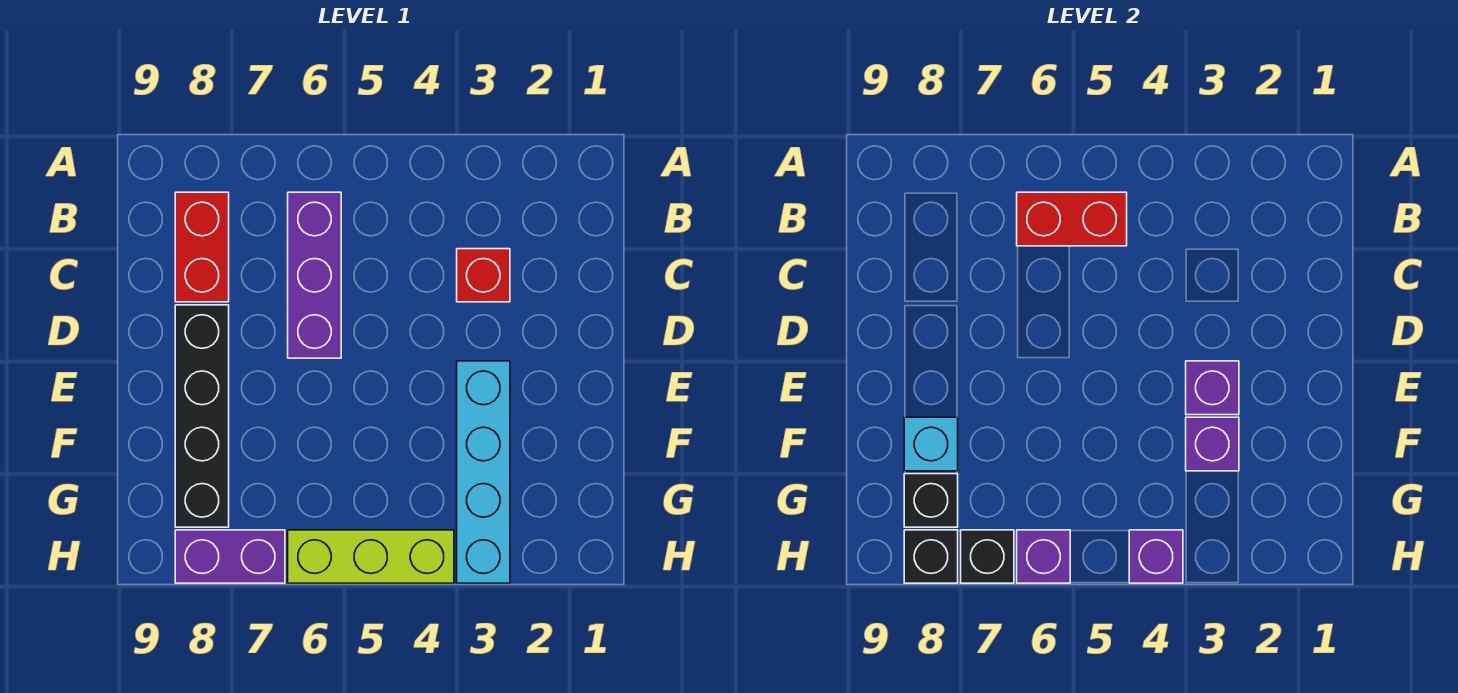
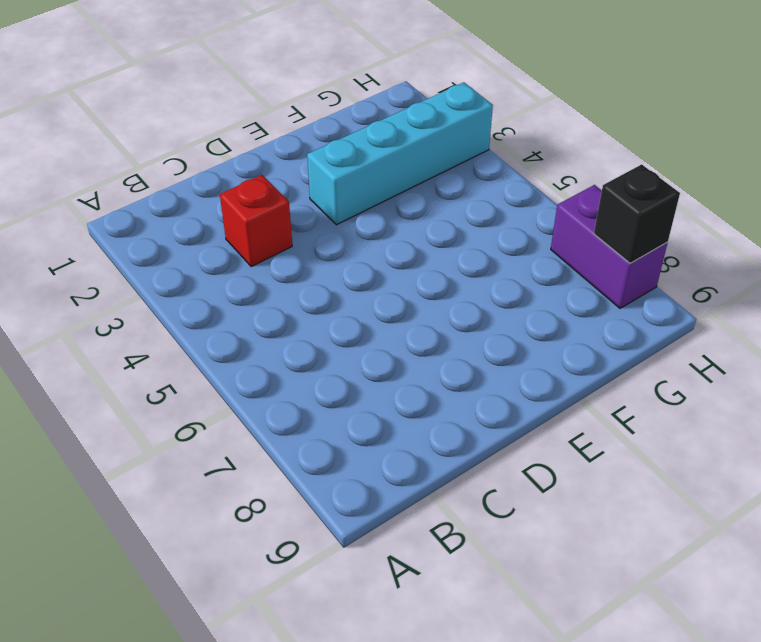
none -> purple brick B6:D6 level 1
none -> red brick B8:C8 level 1
none -> black brick D8:G8 level 1

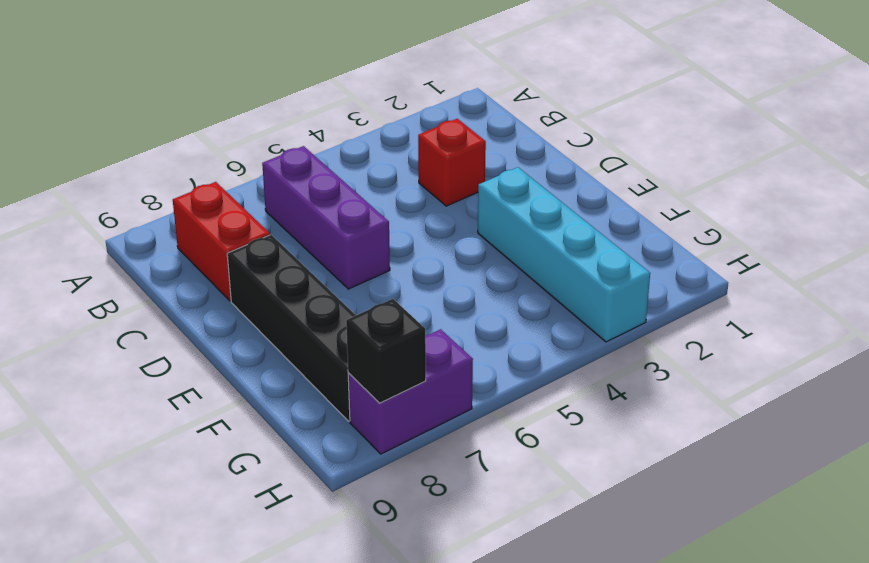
none -> lime brick H4:H6 level 1
none -> red brick B5:B6 level 2
none -> purple brick E3 level 2

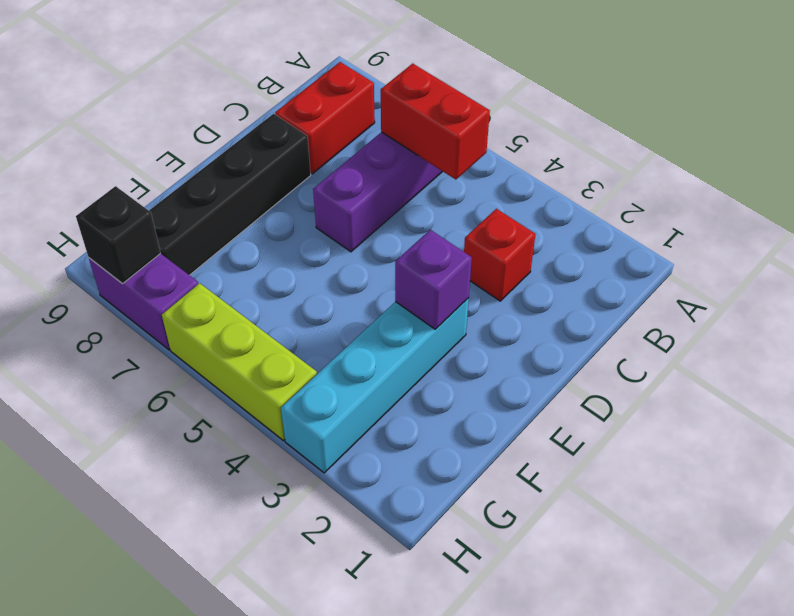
none -> purple brick F3 level 2
none -> cyan brick F8 level 2
none -> black brick G8 level 2

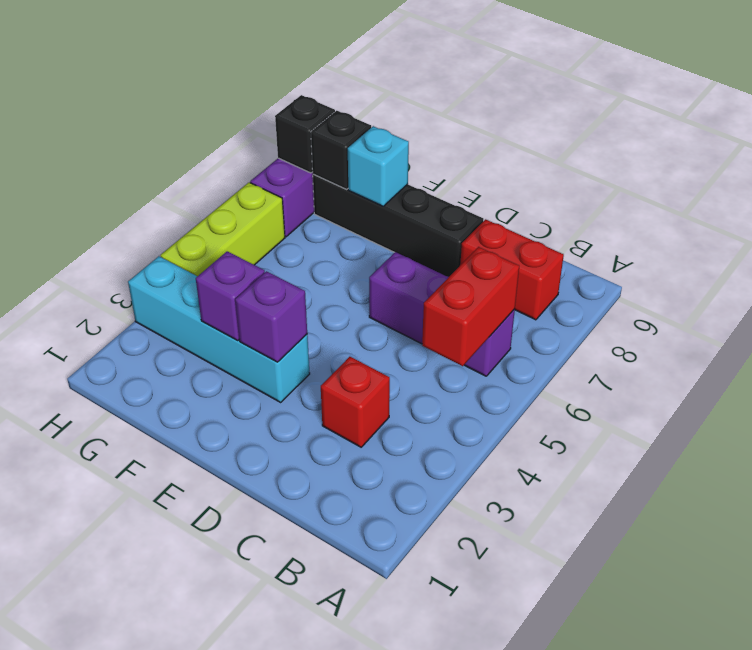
none -> purple brick H4 level 2
none -> purple brick H6 level 2
none -> black brick H7 level 2

